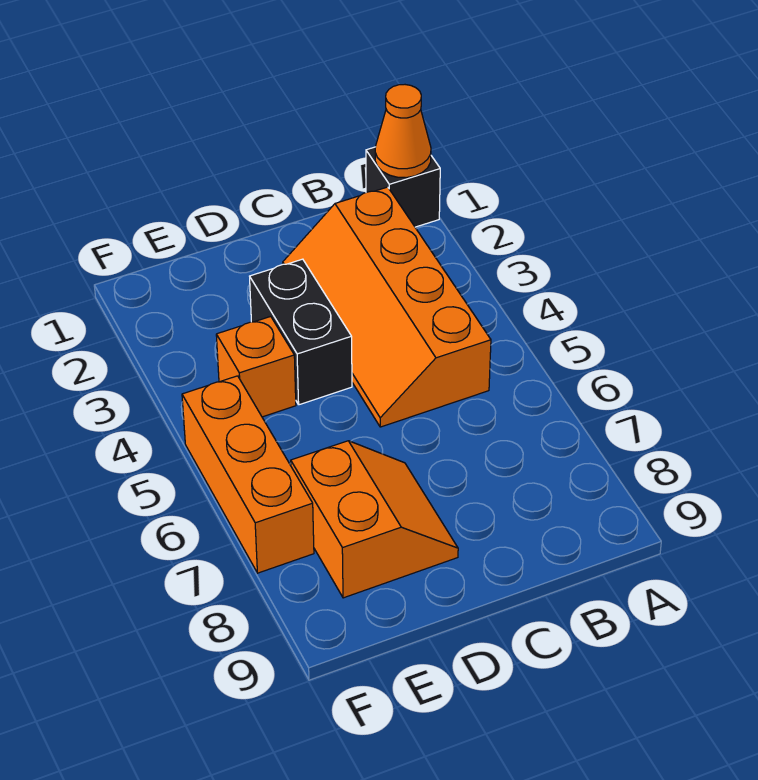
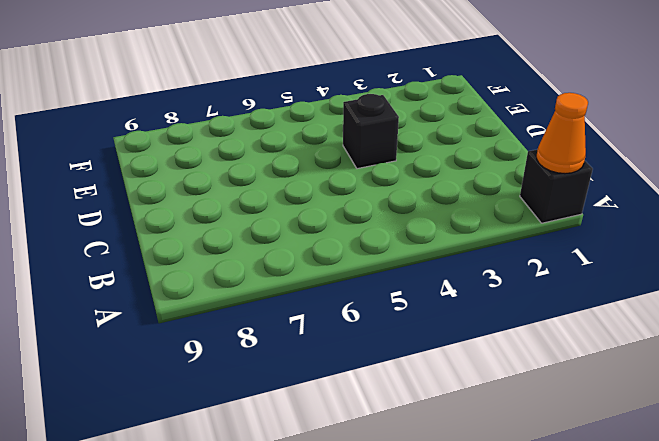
black brick D4 level 1 -> black brick D3:D4 level 1
none -> orange slope B2:C5 level 1 top B
none -> orange slope D7:E8 level 1 top E

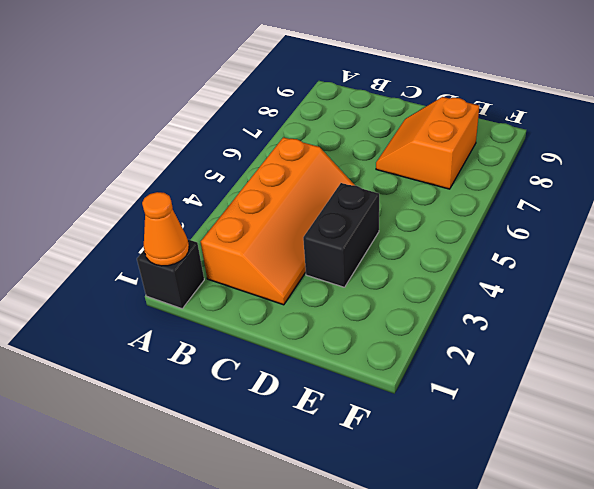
none -> orange brick E4 level 1
none -> orange brick F5:F7 level 1

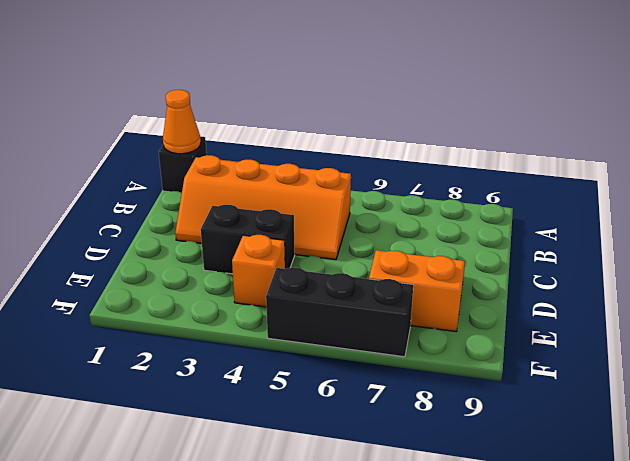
black brick F5:F7 level 1 -> orange brick F5:F7 level 1

